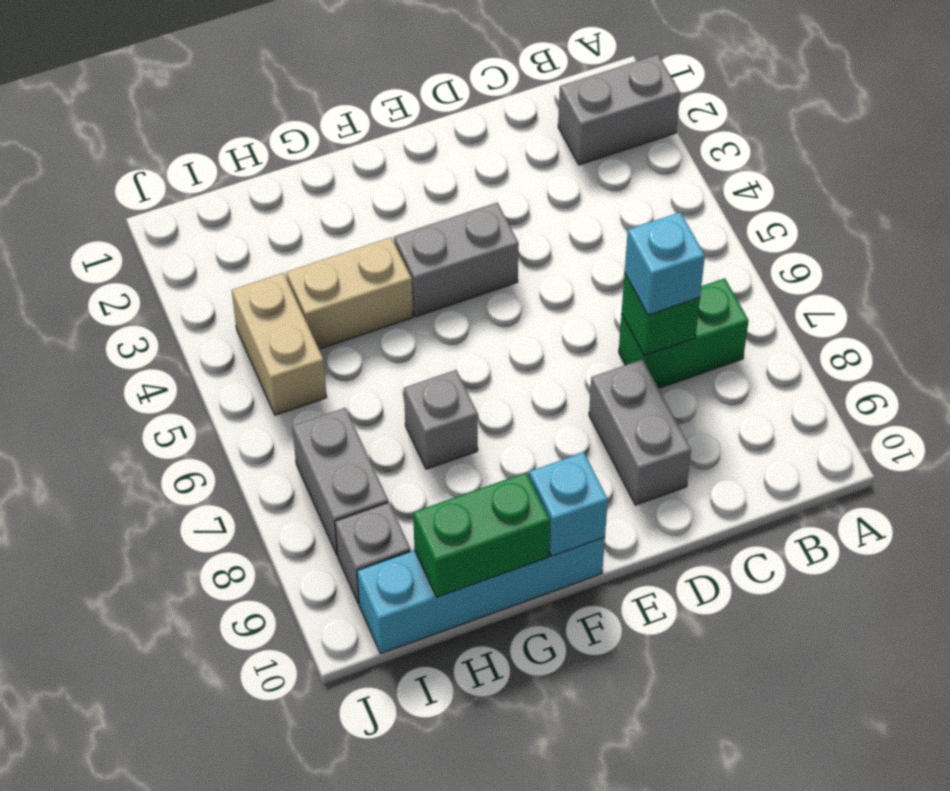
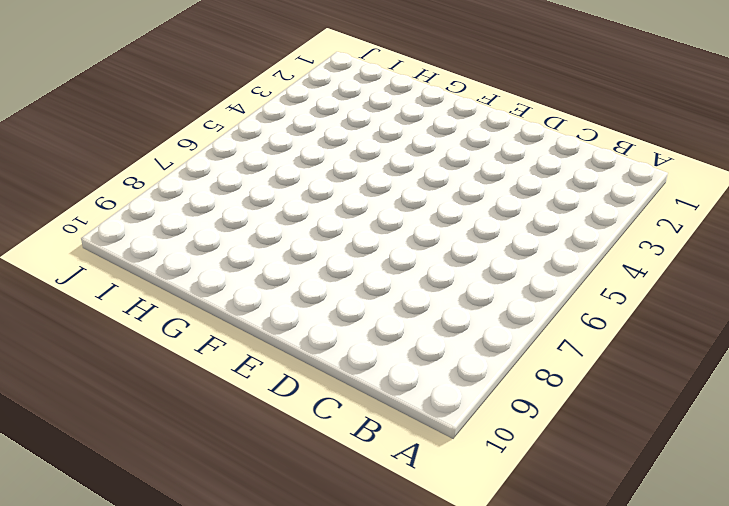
none -> grey brick A2:B2 level 1
none -> green brick B7:C7 level 1
none -> grey brick D8:D9 level 1

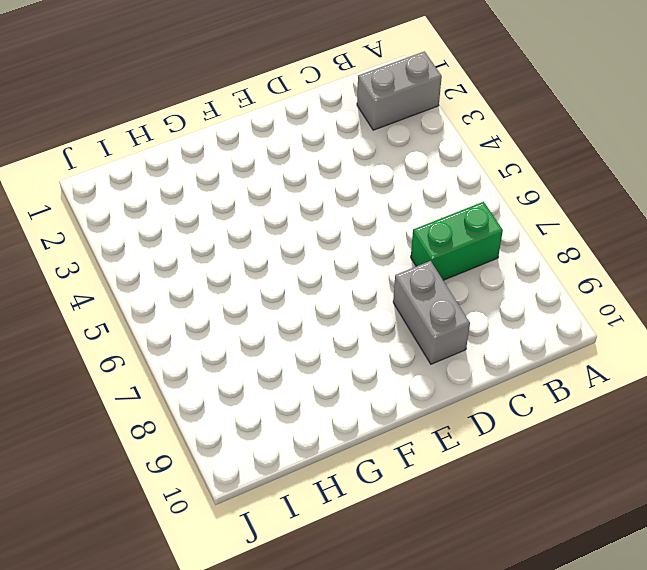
none -> grey brick E4:F4 level 1
none -> cyan brick F10:I10 level 1
none -> tan brick G4:H4 level 1

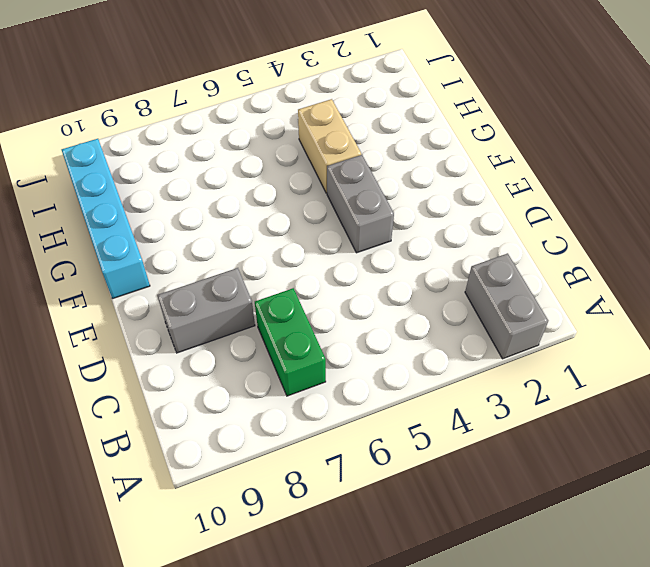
none -> grey brick G7 level 1
none -> tan brick I4:I5 level 1
none -> grey brick I7:I8 level 1

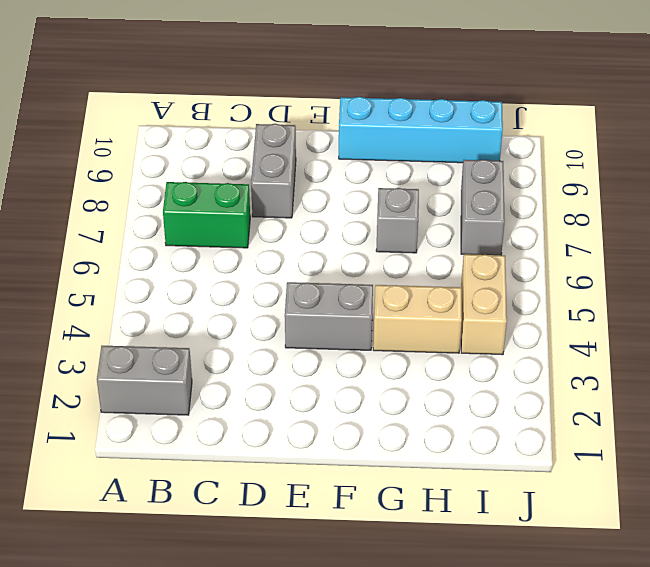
none -> grey brick I9 level 1
none -> green brick C7 level 2
none -> cyan brick F10 level 2

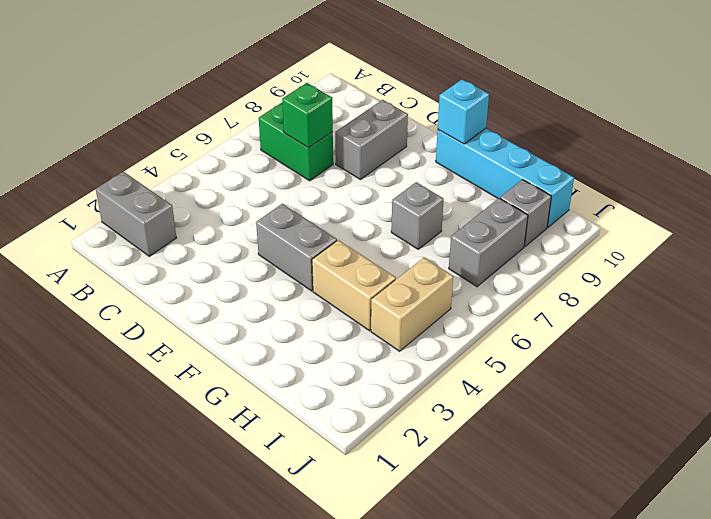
none -> green brick G10:H10 level 2
none -> cyan brick C7 level 3

